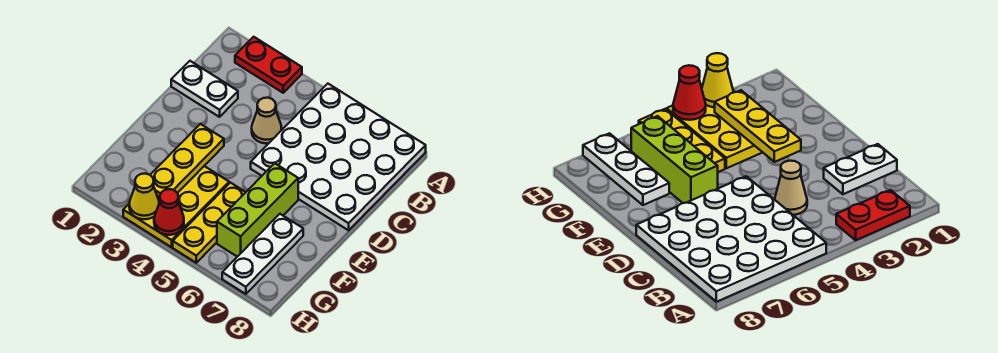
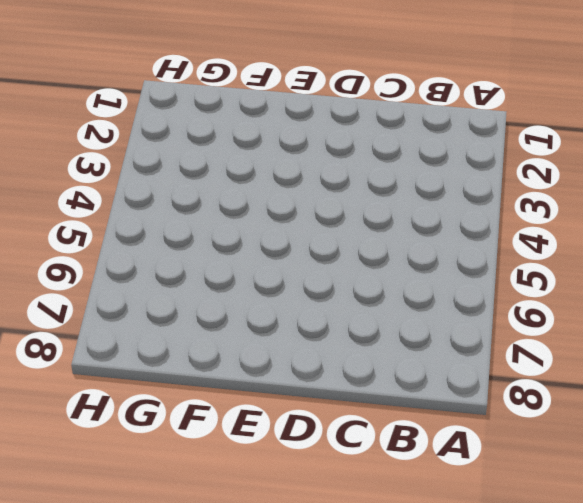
none -> red plate A2:A3 level 1
none -> white plate A5:D8 level 1

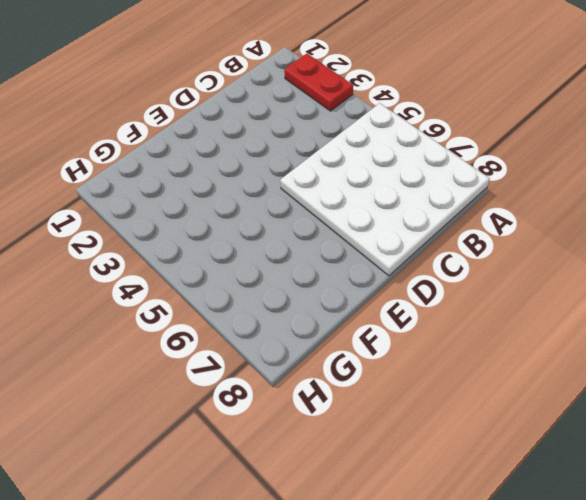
none -> white plate C1:C2 level 1
none -> tan cone C4 level 1

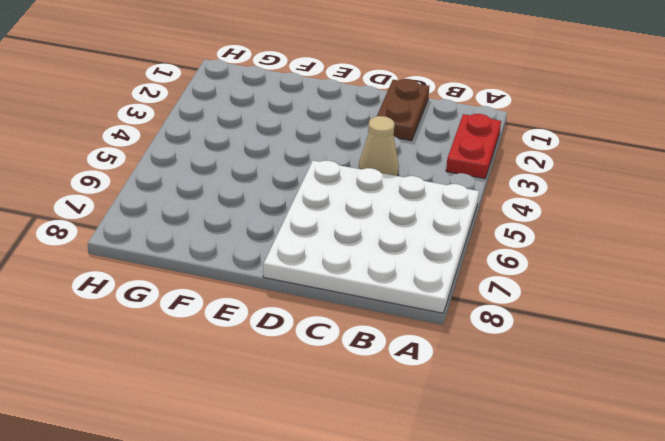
brown plate C1:C2 level 1 -> white plate C1:C2 level 1
none -> lime brick E6:G6 level 1
none -> yellow plate F3:H4 level 1

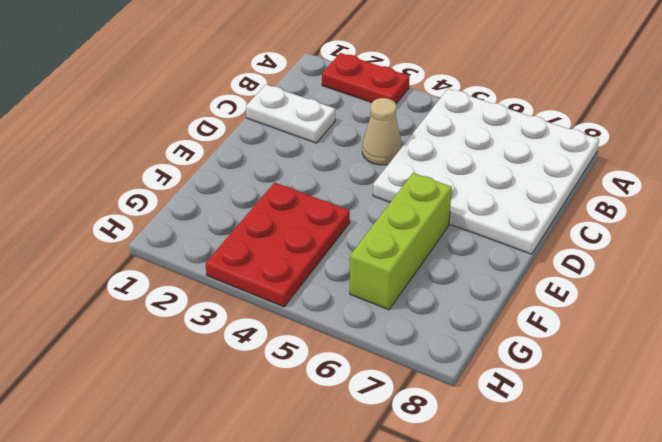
red plate F3:H4 level 1 -> yellow plate F3:H4 level 1
none -> yellow plate F5:H5 level 1
none -> white plate F7:H7 level 1

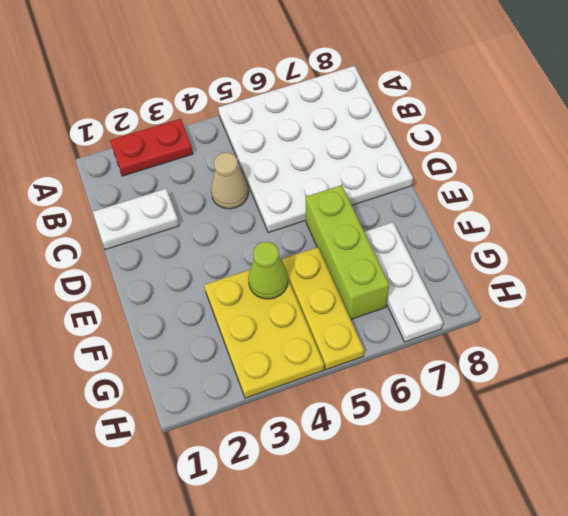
lime cone F4 level 2 -> none
none -> yellow plate E3:G3 level 2
none -> yellow cone H3 level 2

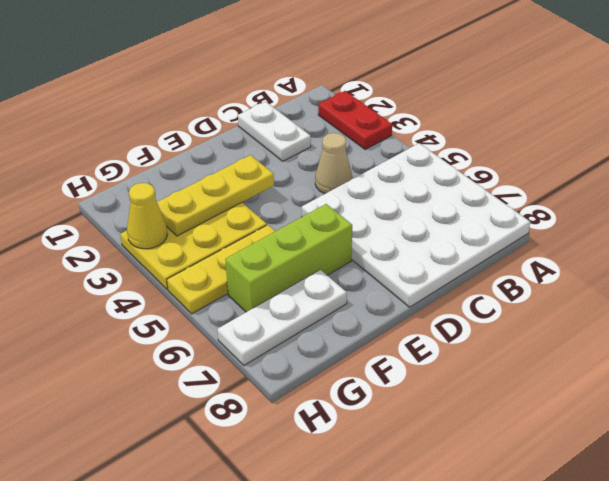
none -> red cone H4 level 2

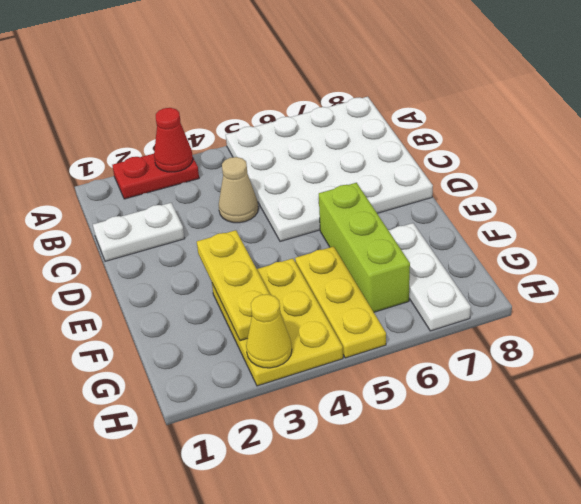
red cone A3 level 2 -> red cone H4 level 2

